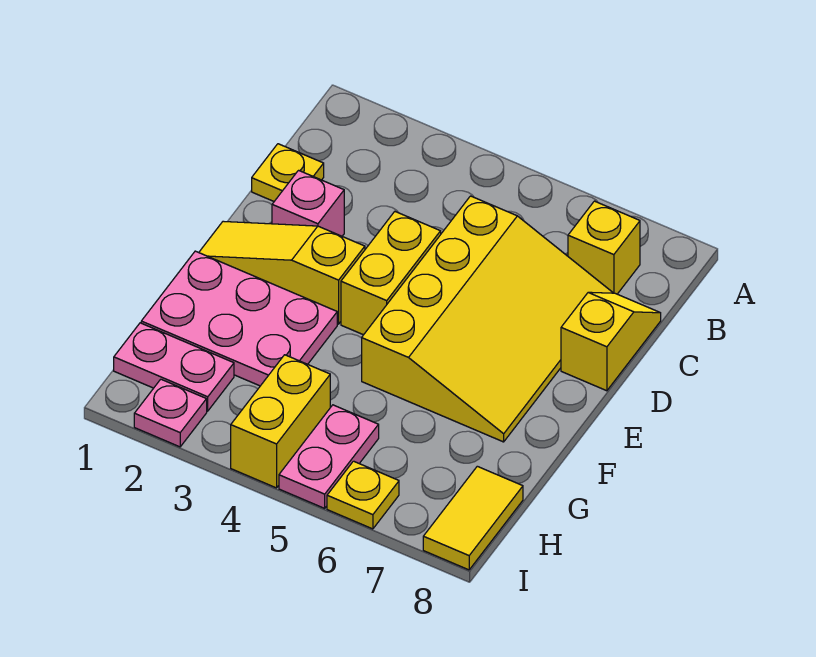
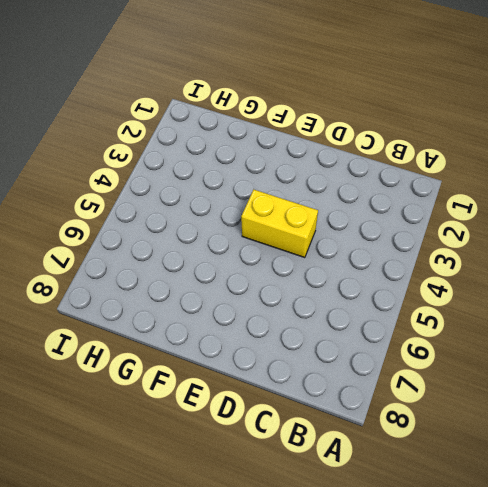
none -> yellow brick B7 level 1
none -> yellow plate C1 level 1
none -> yellow slope C5:F7 level 1 top 5

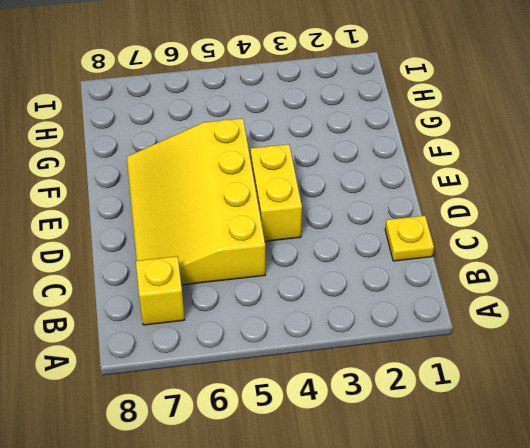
none -> yellow slope C8:D8 level 1 top D
none -> pink brick D2 level 1
none -> yellow slope E1:E3 level 1 top 3

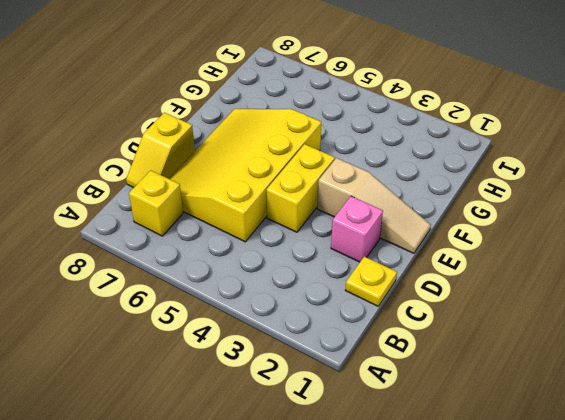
tan slope E1:E3 level 1 top 3 -> yellow slope E1:E3 level 1 top 3
none -> pink plate F1:G3 level 1
none -> pink plate H1:H2 level 1
none -> yellow brick H4:I4 level 1

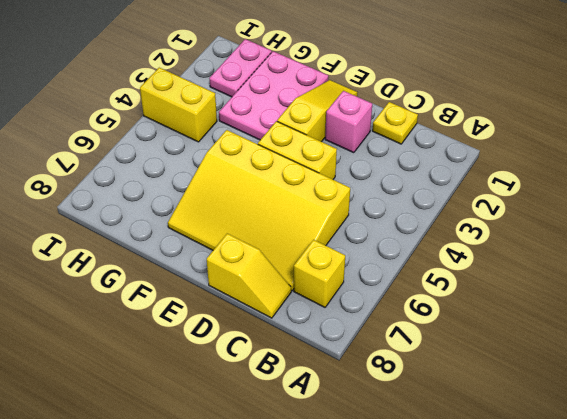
none -> pink plate H5:I5 level 1
none -> yellow tile H8:I8 level 1
none -> pink plate I2 level 1

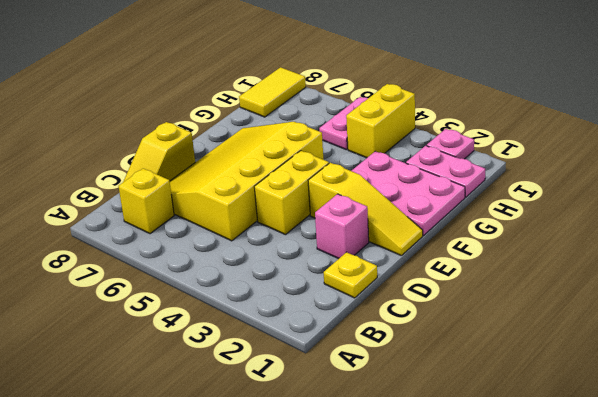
none -> yellow plate I6 level 1

